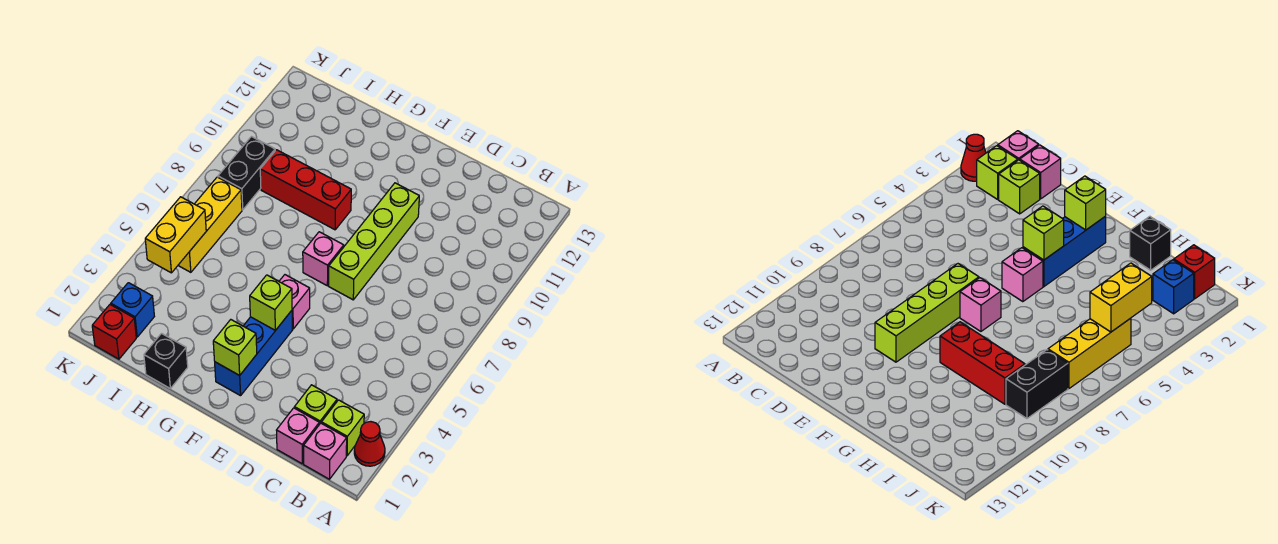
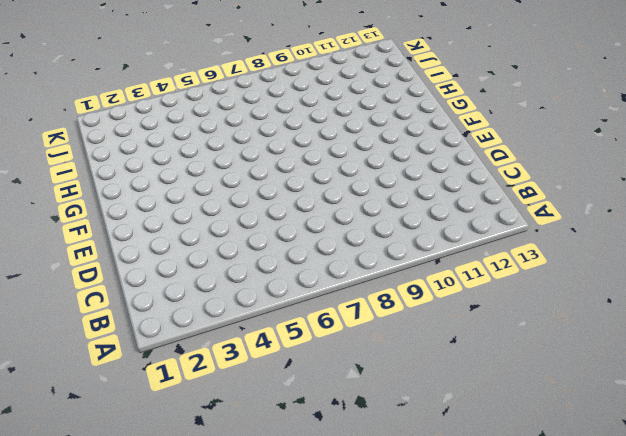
none -> red cone A2 level 1
none -> pink brick B1 level 1
none -> lime brick B2 level 1

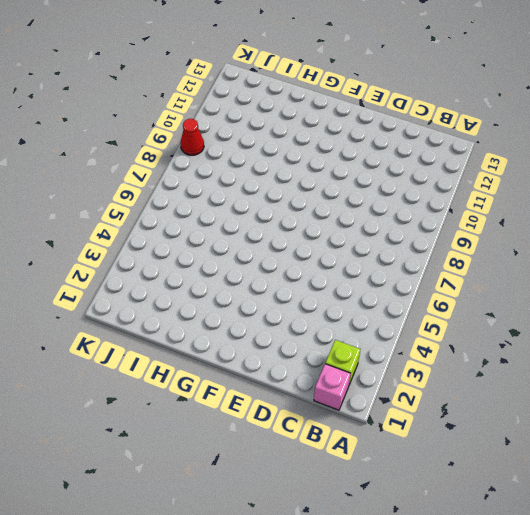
red cone K9 level 1 -> red cone A2 level 1
none -> pink brick C1 level 1
none -> lime brick C2 level 1
none -> lime brick E7:E10 level 1

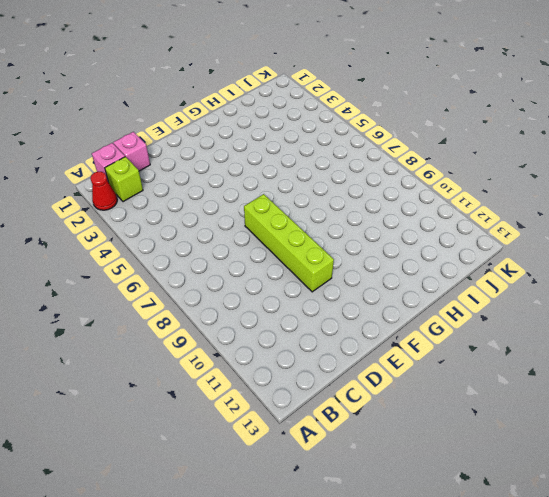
none -> lime brick C2 level 1
none -> blue brick F2:F4 level 1
none -> pink brick F5 level 1

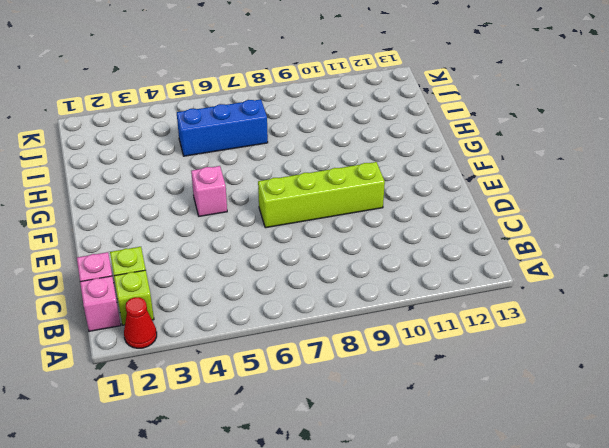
blue brick I5:I7 level 1 -> blue brick F2:F4 level 1
none -> pink brick F7 level 1
none -> red brick G9:I9 level 1
none -> black brick H1 level 1

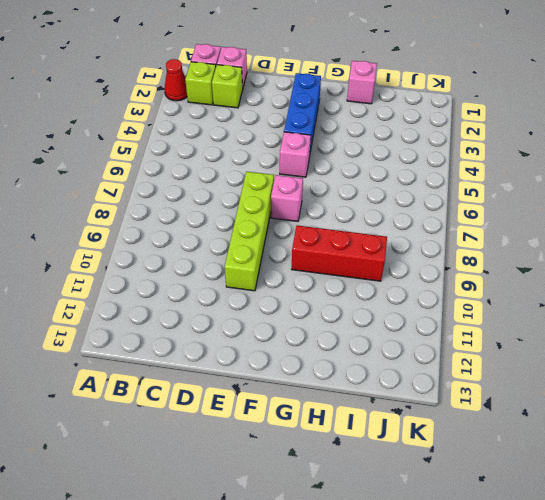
pink brick H1 level 1 -> black brick H1 level 1
none -> red brick J1 level 1
none -> blue brick J2 level 1
none -> yellow brick J5:J7 level 1

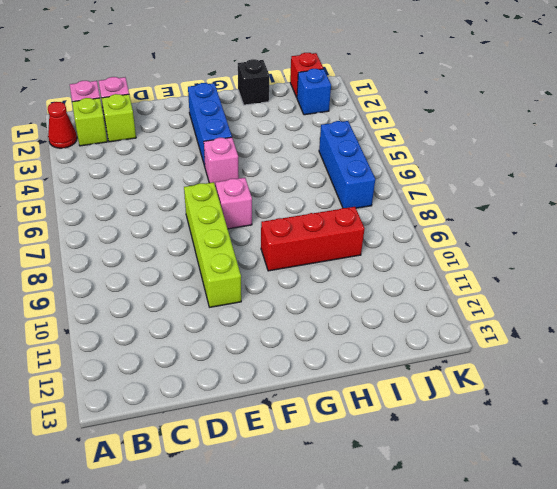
blue brick J5:J7 level 1 -> yellow brick J5:J7 level 1
none -> black brick J8:J9 level 1
none -> lime brick F2 level 2
none -> lime brick F4 level 2

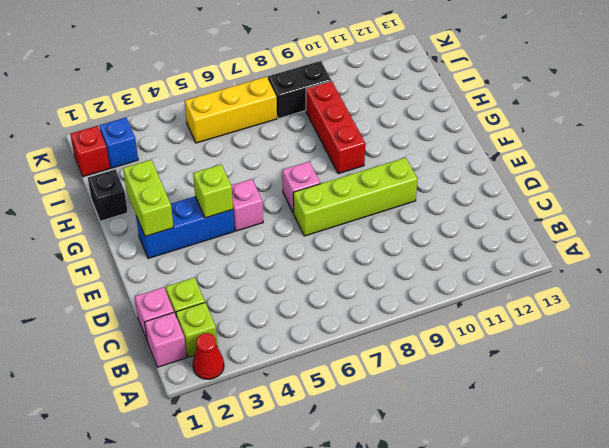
lime brick F2:G2 level 2 -> lime brick F2 level 2
none -> yellow brick J4:J5 level 2

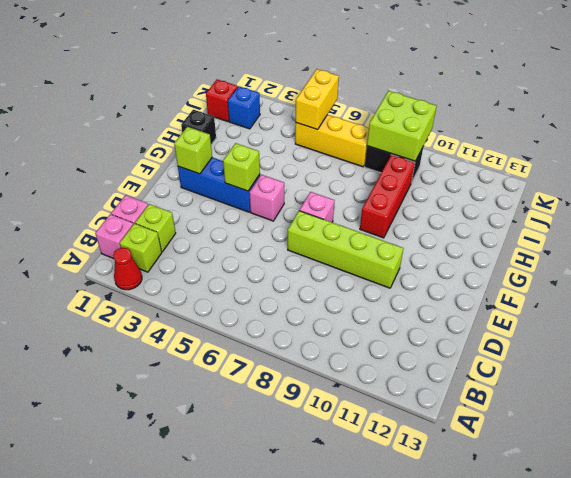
yellow brick J5:K5 level 2 -> yellow brick J4:J5 level 2
lime brick J8:K9 level 2 -> none

